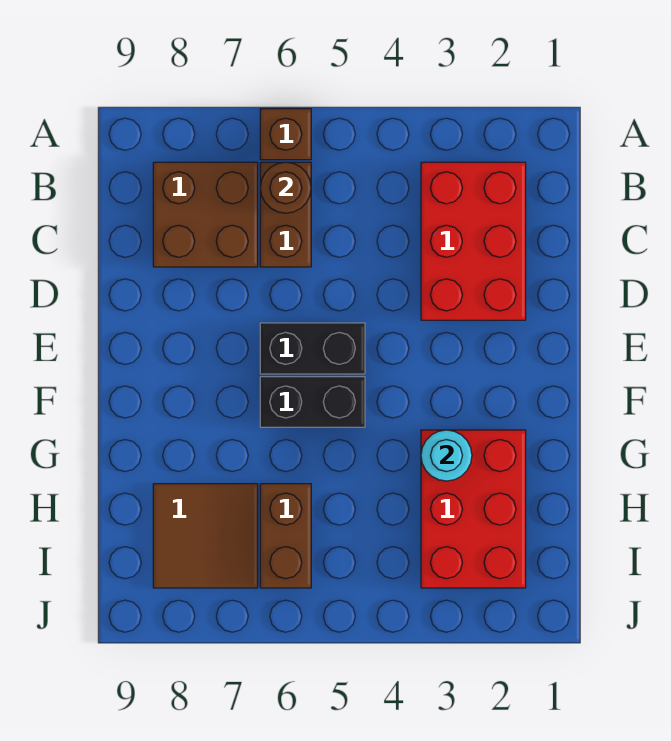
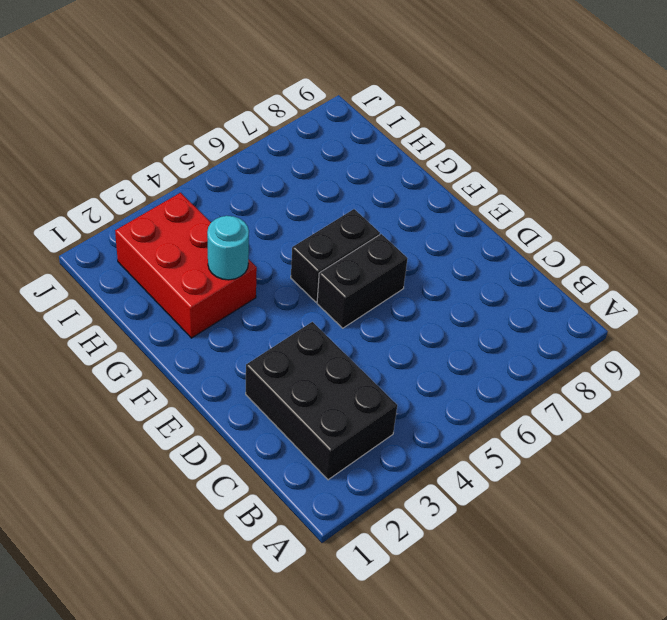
black brick B2:D3 level 1 -> red brick B2:D3 level 1
none -> brown brick A6 level 1
none -> brown brick B6:C6 level 1

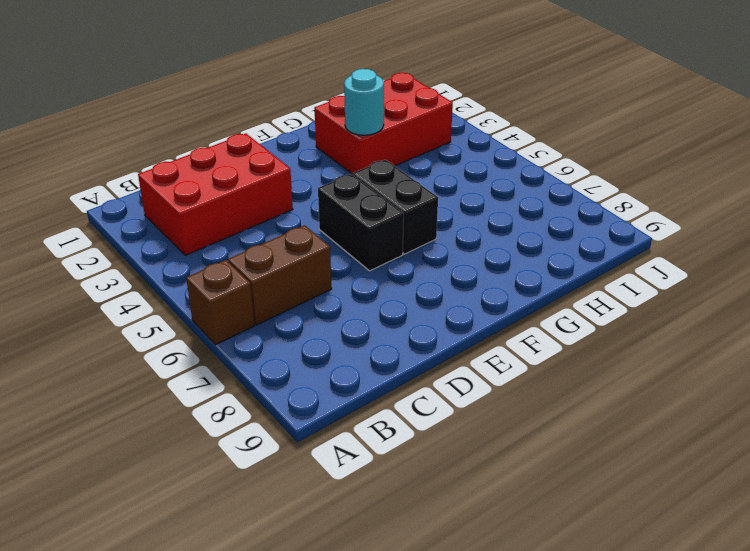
none -> brown brick B7:C8 level 1
none -> brown brick H6:I6 level 1

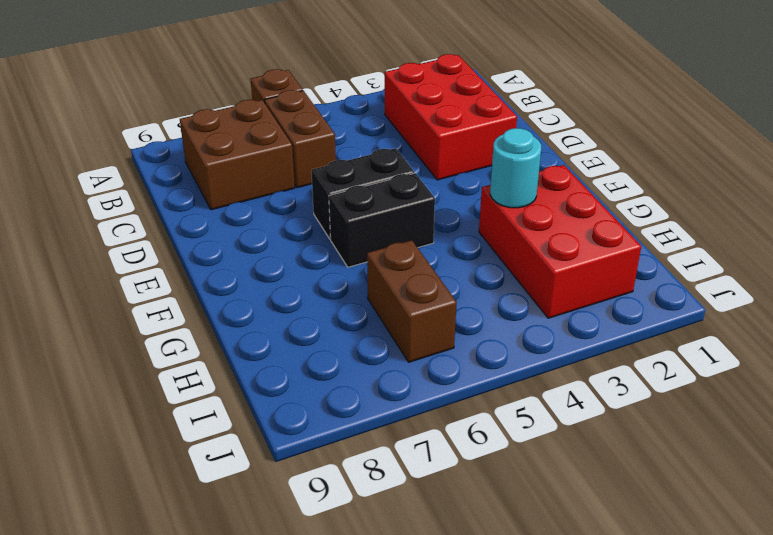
none -> brown tile H7:I8 level 1
none -> brown round brick B6 level 2

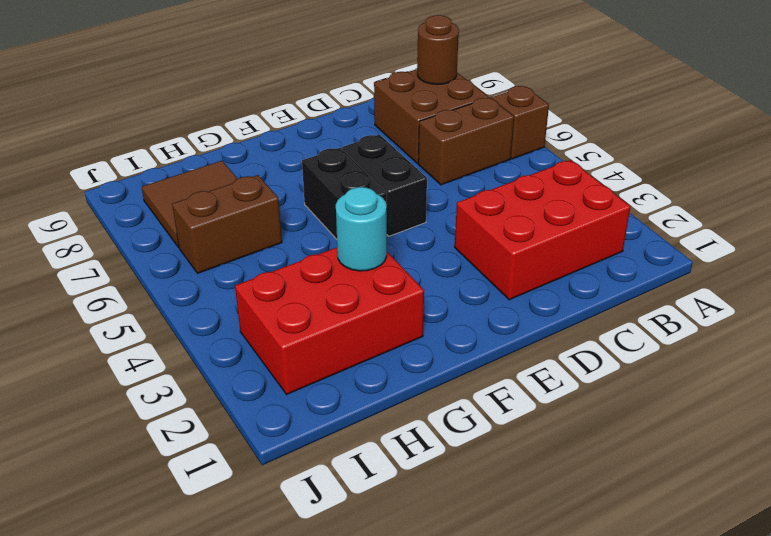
brown round brick B8 level 2 -> brown round brick B6 level 2

